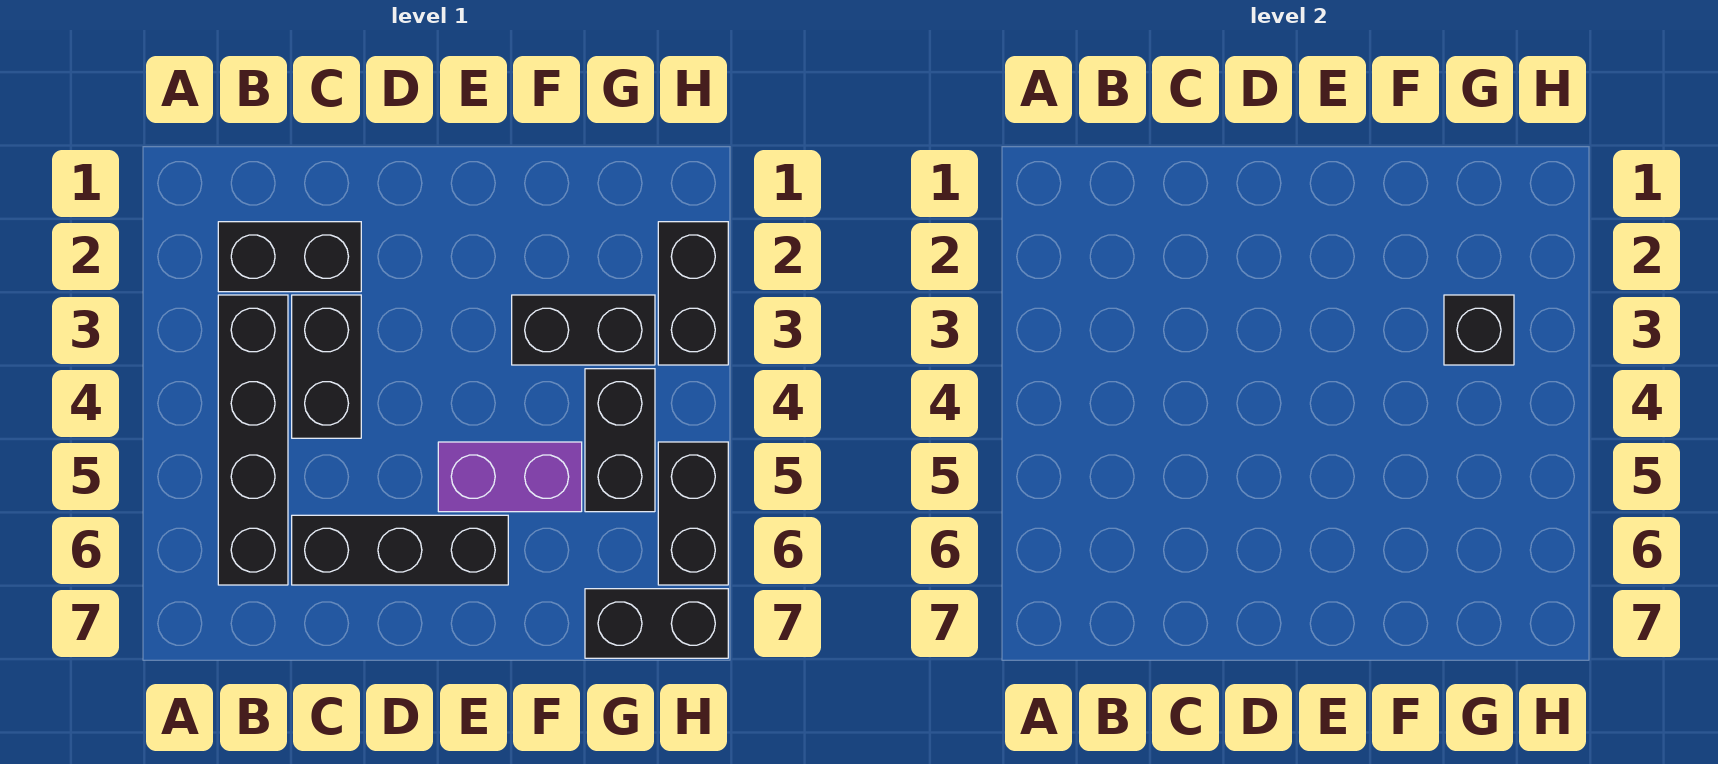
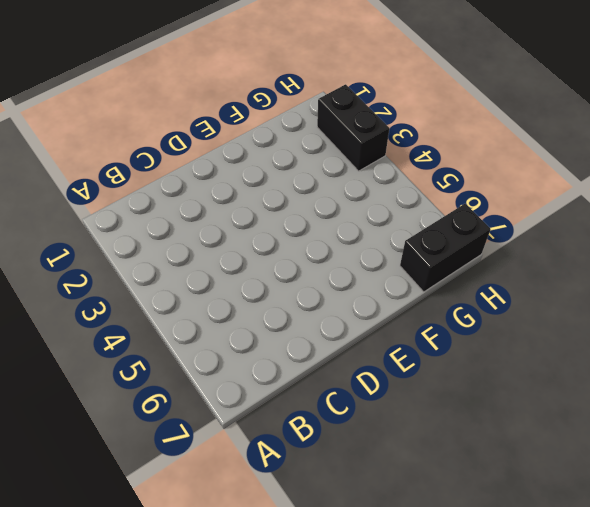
none -> black brick B2:C2 level 1
none -> black brick B3:B6 level 1

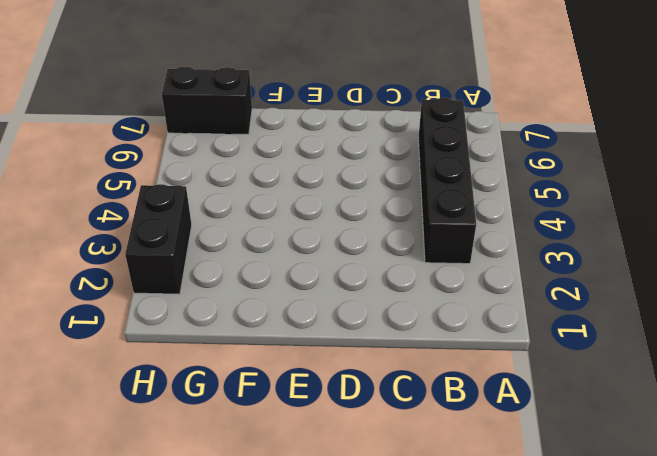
none -> black brick B2:C2 level 1
none -> black brick C3:C4 level 1

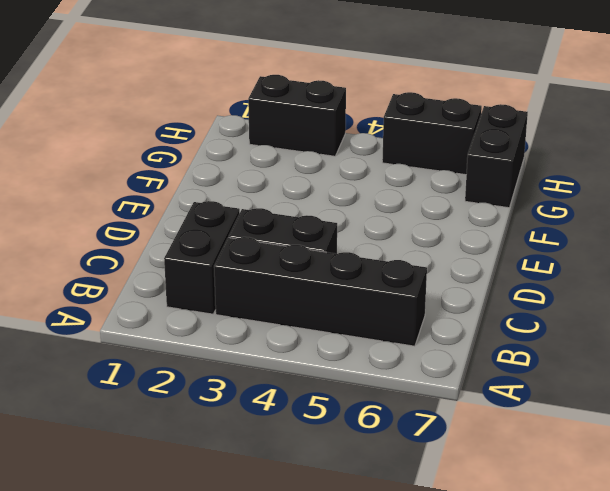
none -> black brick C6:E6 level 1
none -> purple brick E5:F5 level 1

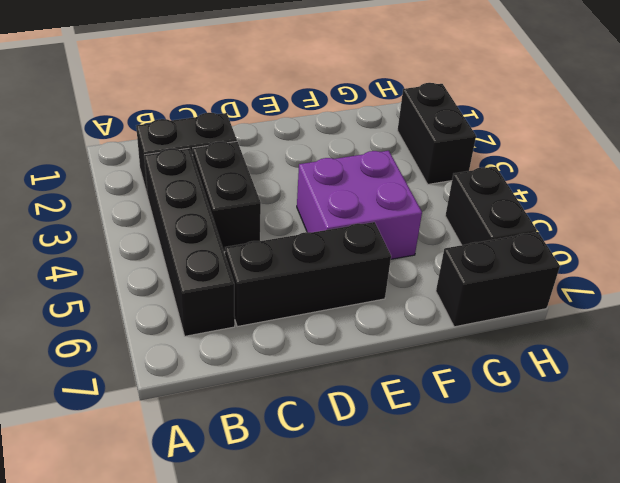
purple brick E4:F5 level 1 -> purple brick E5:F5 level 1
none -> black brick F3:G3 level 1
none -> black brick G4:G5 level 1

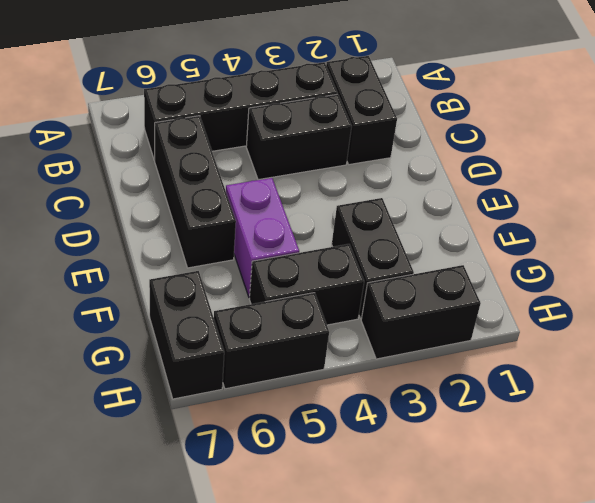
none -> black brick G3 level 2

